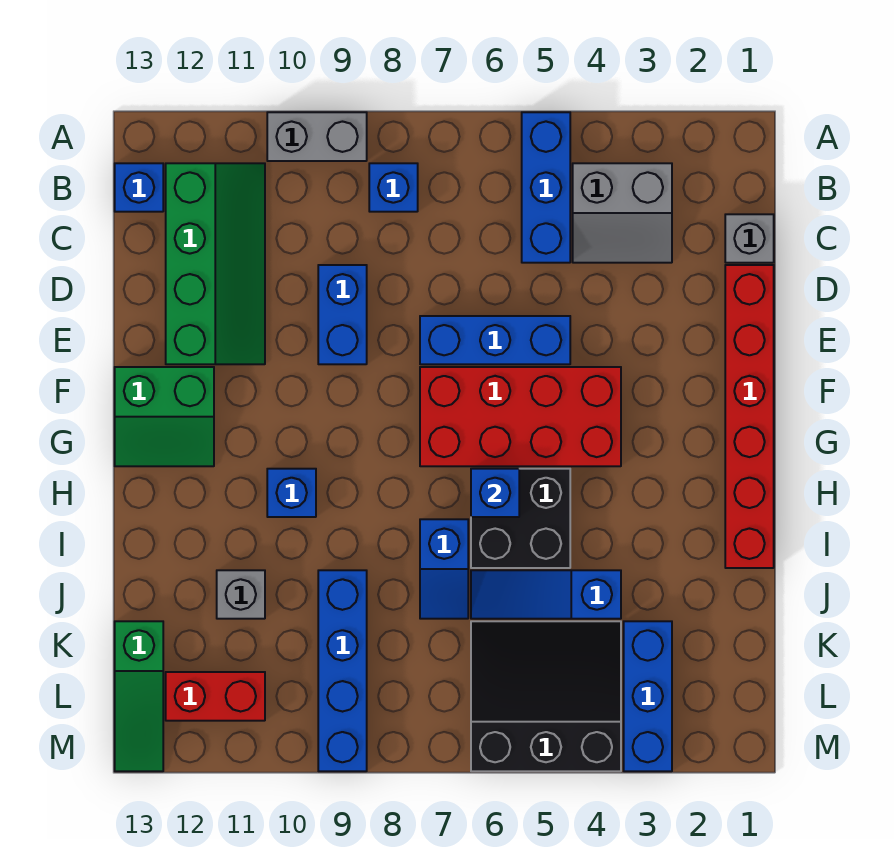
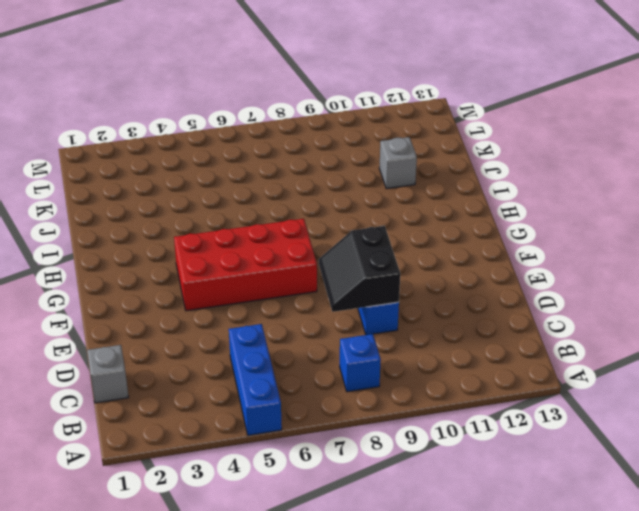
black slope D8:E9 level 2 top 9 -> none
none -> grey brick A9:A10 level 1
none -> grey slope B3:C4 level 1 top B
none -> green slope B11:E12 level 1 top 12

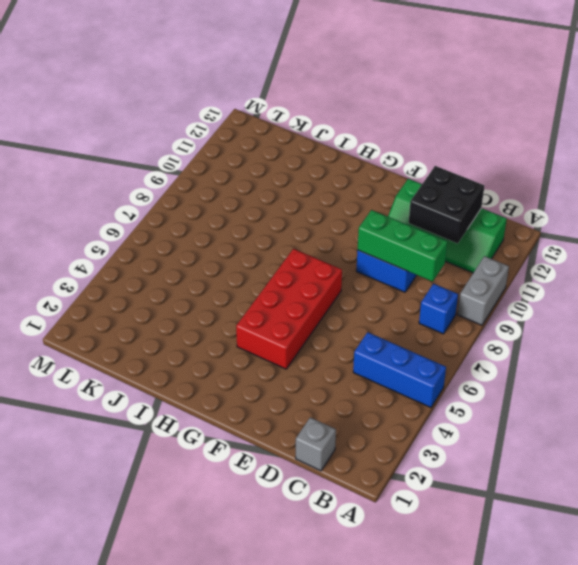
green brick C9:E9 level 2 -> none
black brick C11:D12 level 2 -> black brick H5:I6 level 1
none -> grey slope B3:C4 level 1 top B
none -> blue brick B13 level 1
none -> red brick D1:I1 level 1

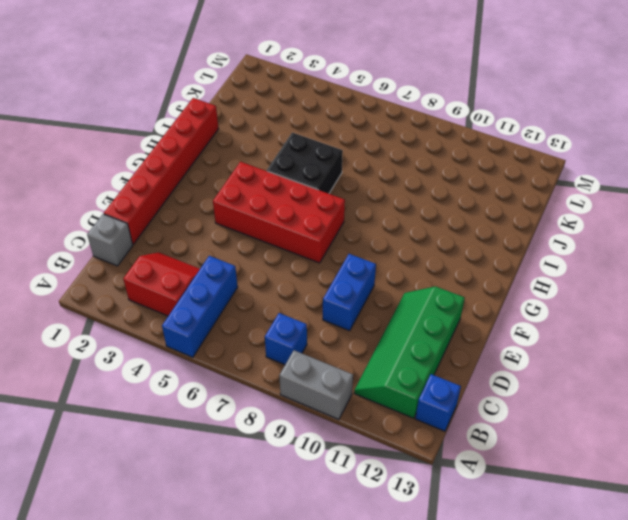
red slope B3:C4 level 1 top B -> grey slope B3:C4 level 1 top B
none -> blue brick E5:E7 level 1
none -> green slope F12:G13 level 1 top F
none -> blue brick H10 level 1

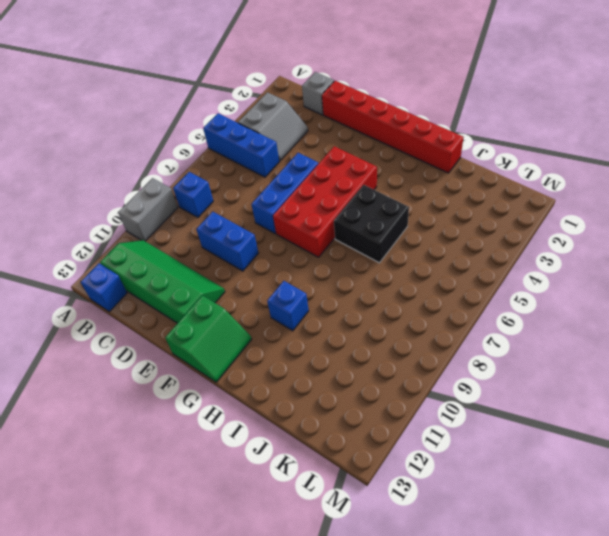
none -> blue slope I7:J7 level 1 top I
none -> blue slope J4:J6 level 1 top 4
none -> blue brick J9:M9 level 1

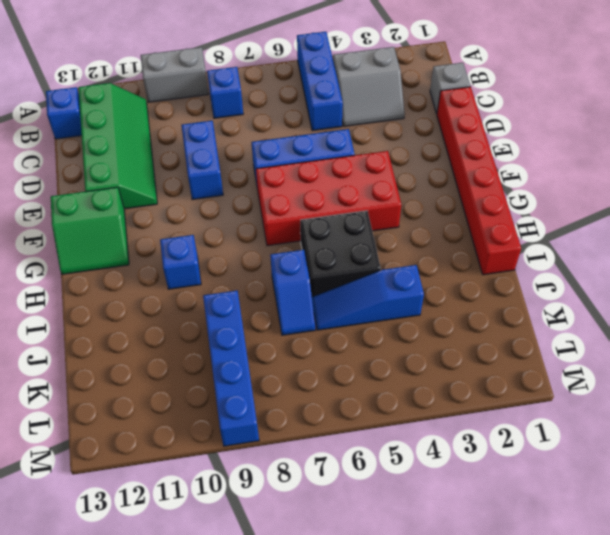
none -> grey brick J11 level 1
none -> blue brick K3:M3 level 1
none -> black slope K4:M6 level 1 top M

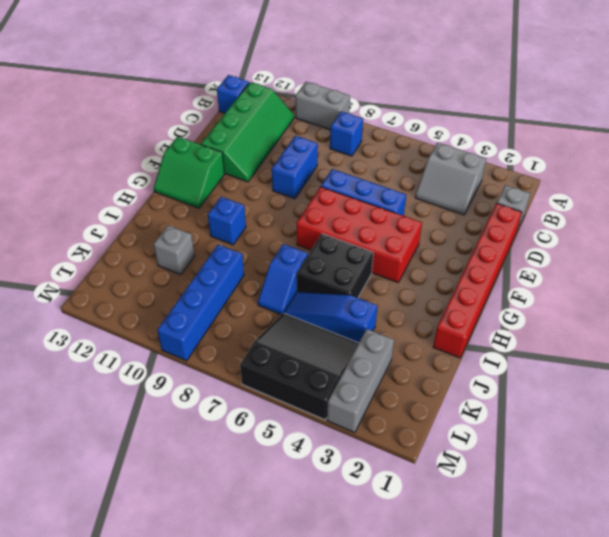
grey brick K3:M3 level 1 -> blue brick K3:M3 level 1
none -> blue brick A5:C5 level 1
none -> green slope K13:M13 level 1 top K
none -> red brick L11:L12 level 1

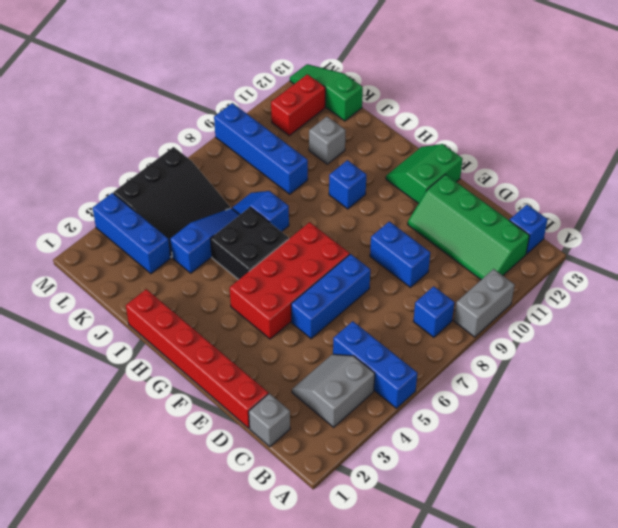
none -> blue brick H6 level 2

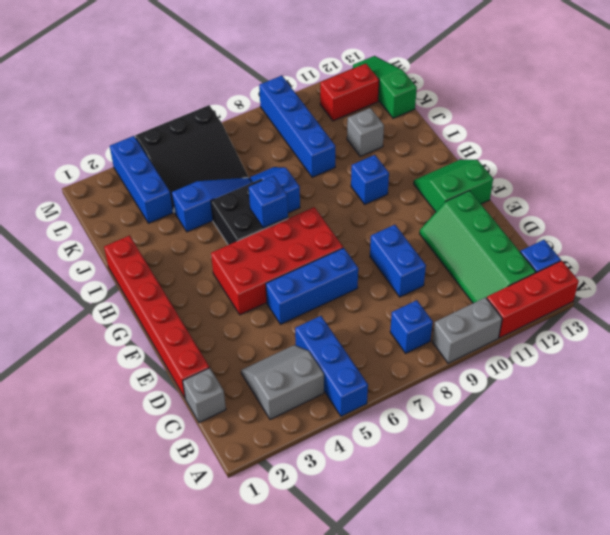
red brick A11:A13 level 1 -> none

